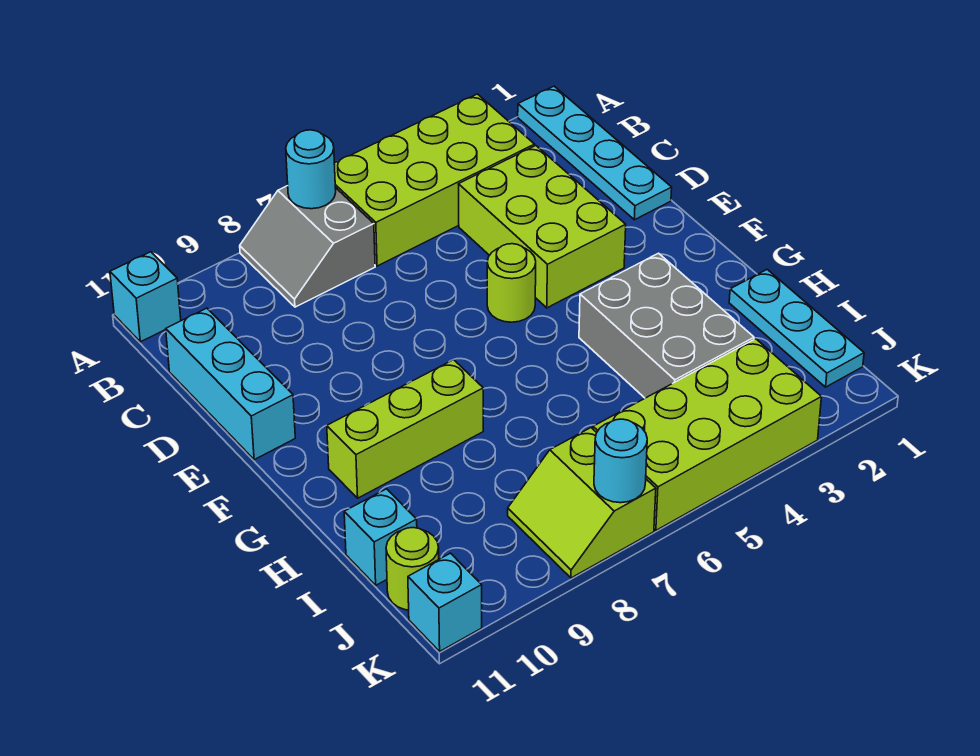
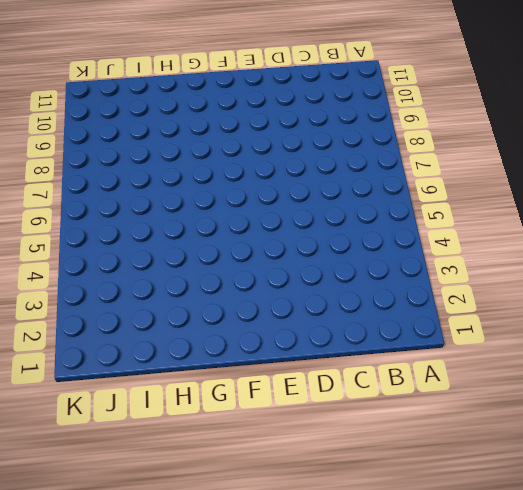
none -> cyan plate A1:D1 level 1
none -> lime brick A3:B6 level 1
none -> grey slope A7:B8 level 1 top 7

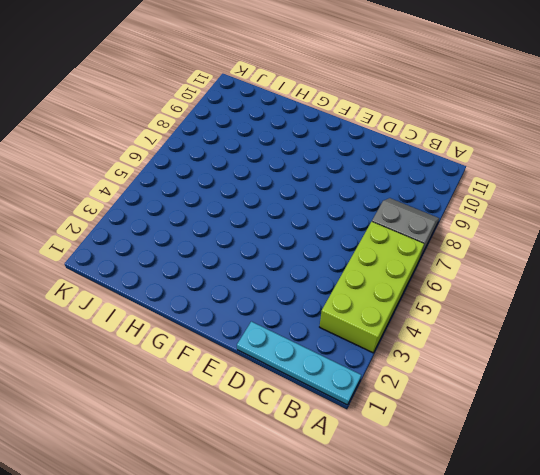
none -> cyan brick A11 level 1
none -> lime brick C3:E4 level 1
none -> cyan brick C11:E11 level 1

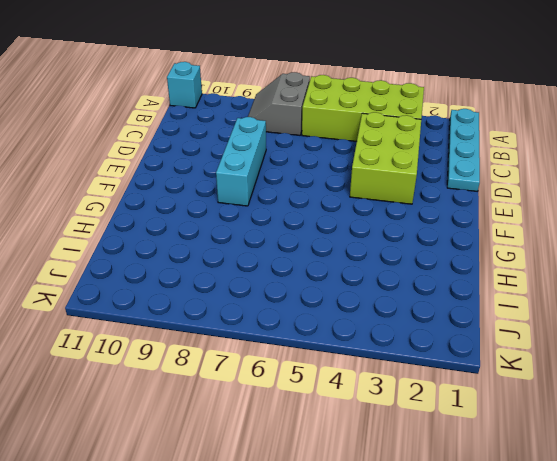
cyan brick D8:F8 level 1 -> cyan brick C11:E11 level 1
none -> lime round brick E5 level 1
none -> grey brick G3:I4 level 1
none -> lime brick G8:G10 level 1

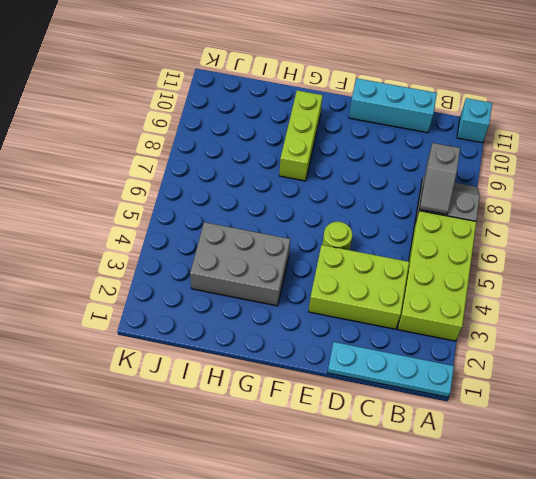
grey slope B7:B8 level 2 top 8 -> none
none -> cyan plate H1:J1 level 1
none -> cyan brick I11 level 1
none -> lime brick J3:K6 level 1

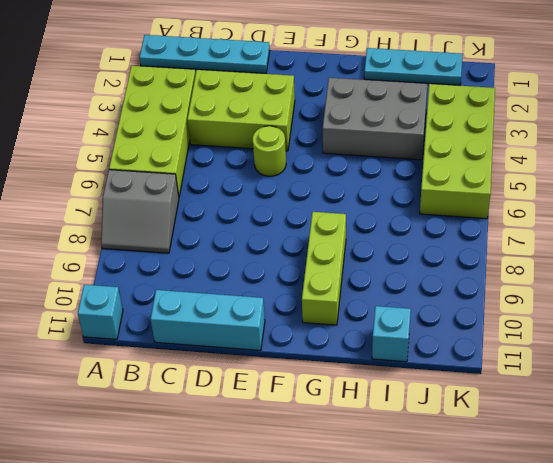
none -> lime slope J7:K8 level 1 top 7
none -> lime round brick J11 level 1
none -> cyan brick K11 level 1

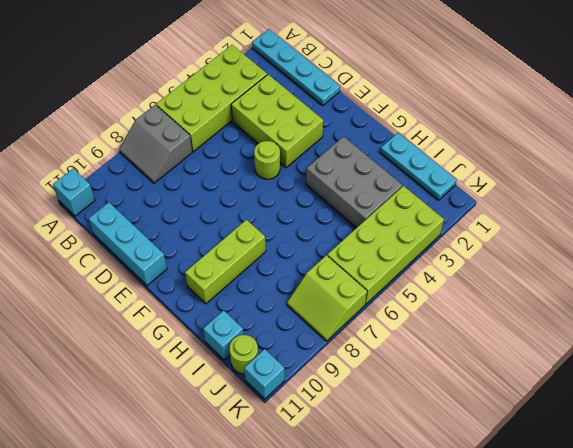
none -> cyan round brick A7 level 2
none -> cyan round brick K7 level 2

